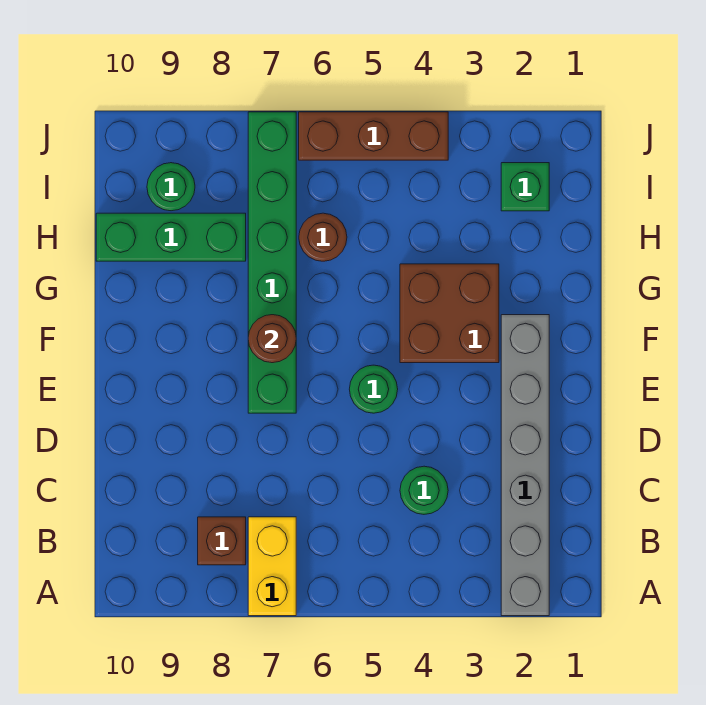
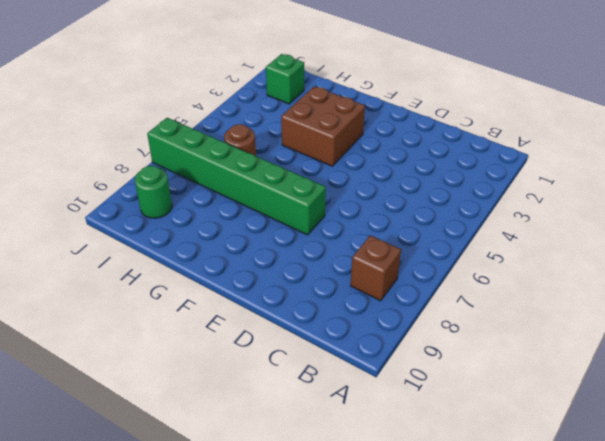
none -> grey brick A2:F2 level 1
none -> yellow brick A7:B7 level 1
none -> green round brick C4 level 1

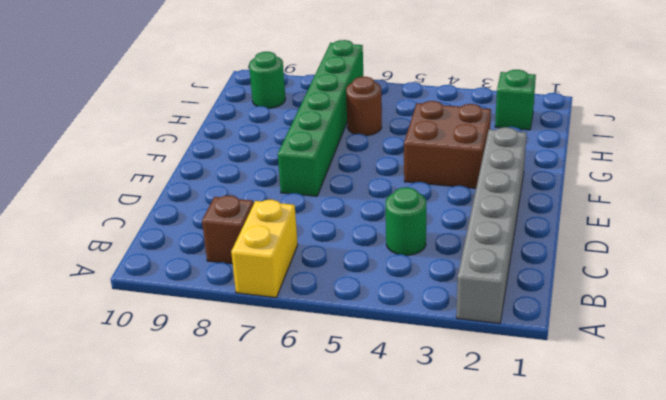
none -> green round brick E5 level 1
none -> green brick H8:H10 level 1
none -> brown brick J4:J6 level 1

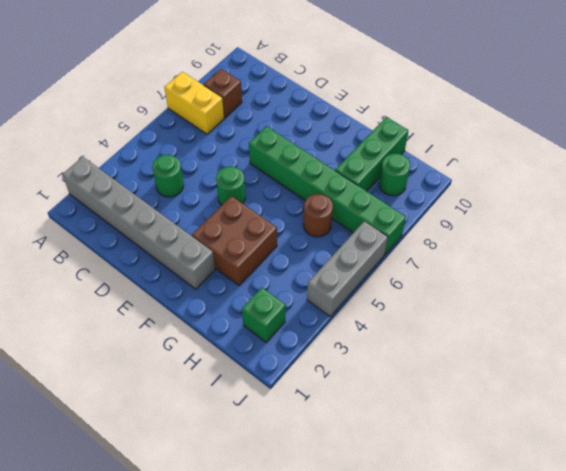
grey brick J4:J6 level 1 -> brown brick J4:J6 level 1
none -> brown round brick F7 level 2

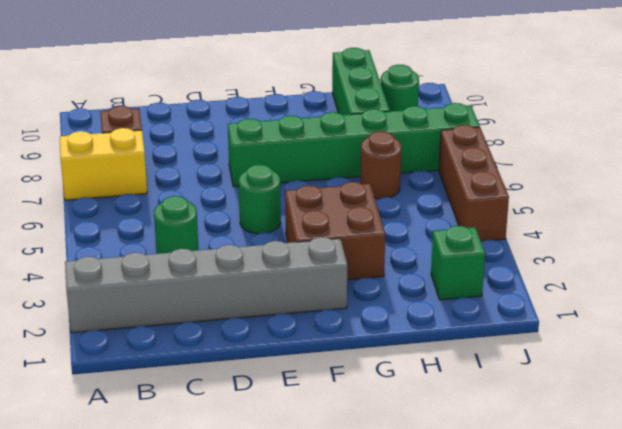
none -> brown round brick F7 level 2

